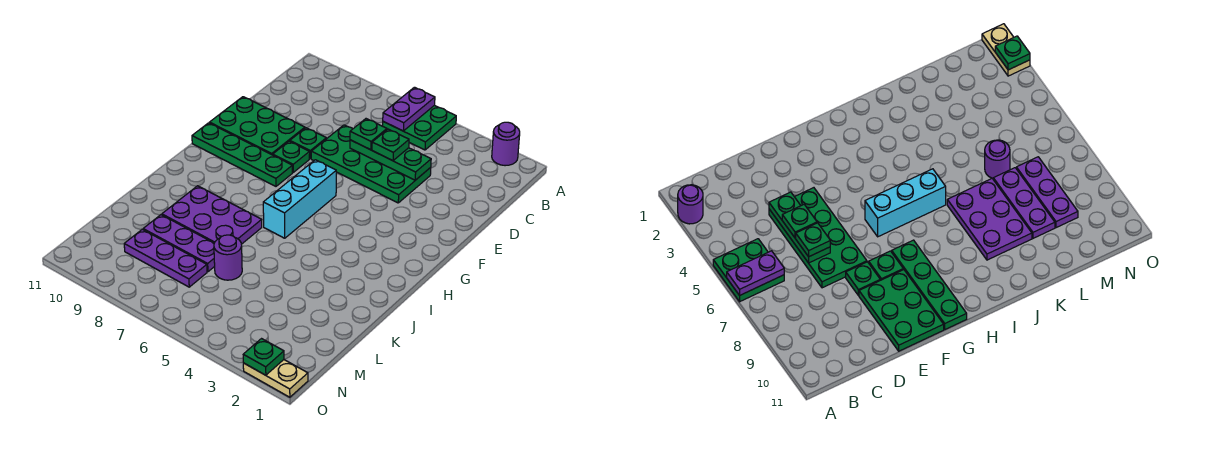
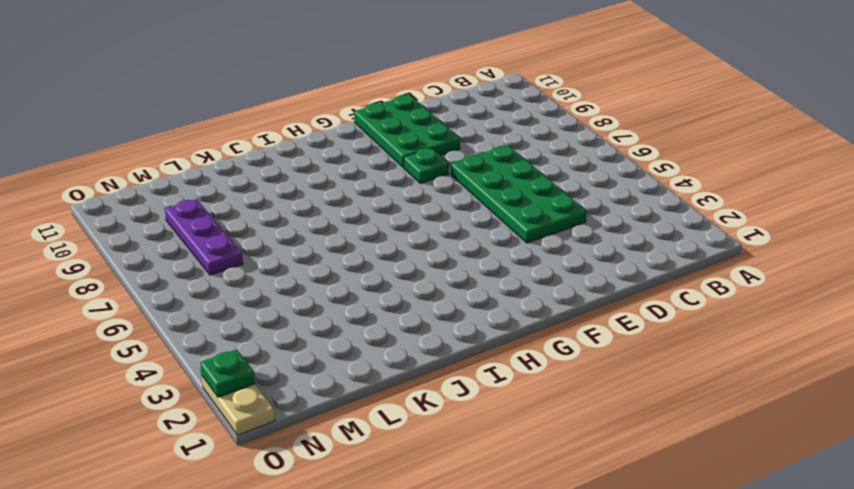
none -> purple round brick A2 level 1
none -> green plate A5:B6 level 1
none -> green plate E8 level 1

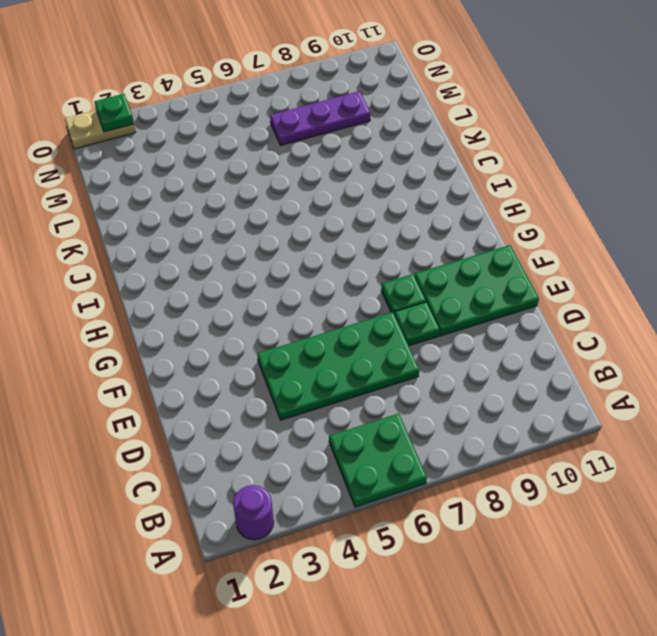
none -> cyan brick G6:I6 level 1
none -> green plate G8:G11 level 1
none -> purple plate J7:K9 level 1

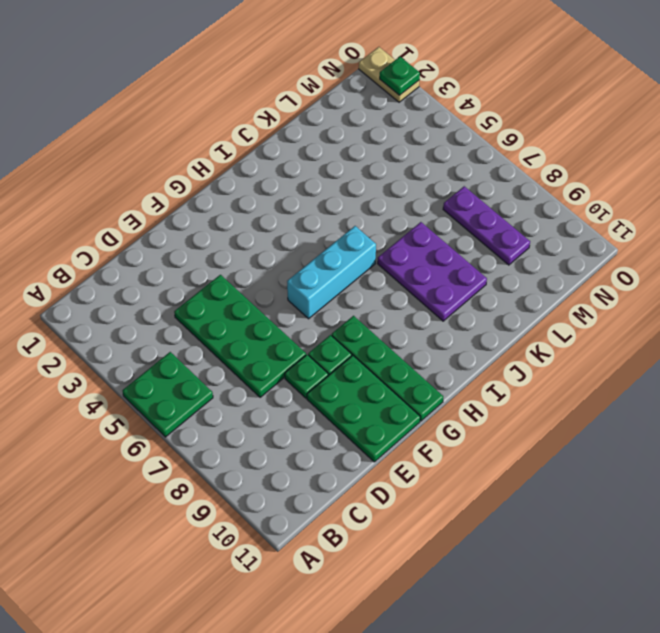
none -> purple round brick A2 level 1
none -> purple round brick L6 level 1
none -> purple plate L7:L9 level 1

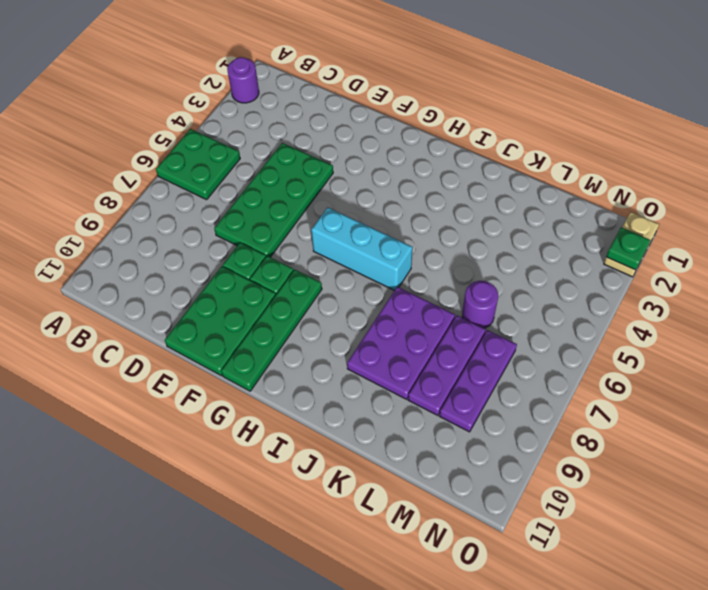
none -> purple plate A6:B6 level 2
none -> green plate D4:D6 level 2
none -> green plate D5 level 3

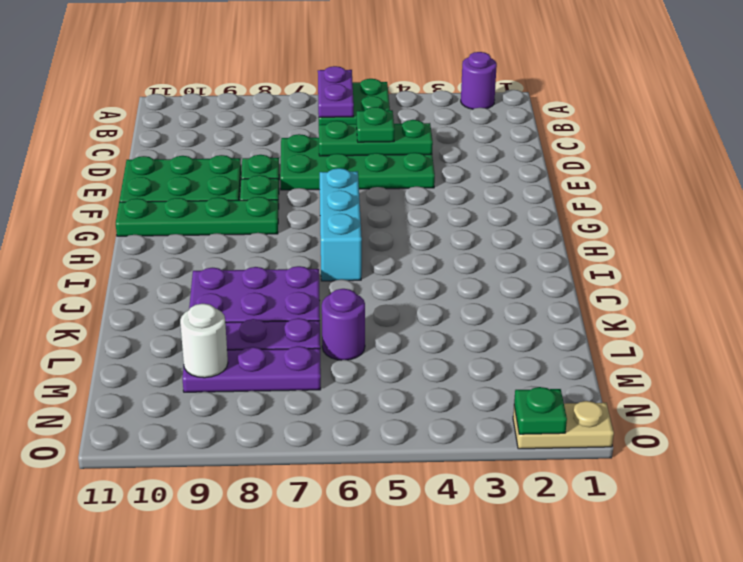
white round brick M9 level 2 -> none
none -> green plate D6 level 3

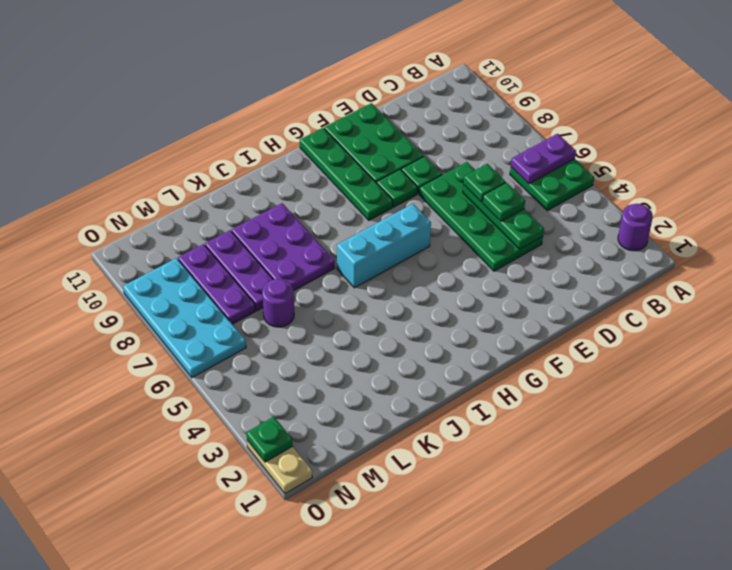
cyan plate N6:O9 level 1 -> none

